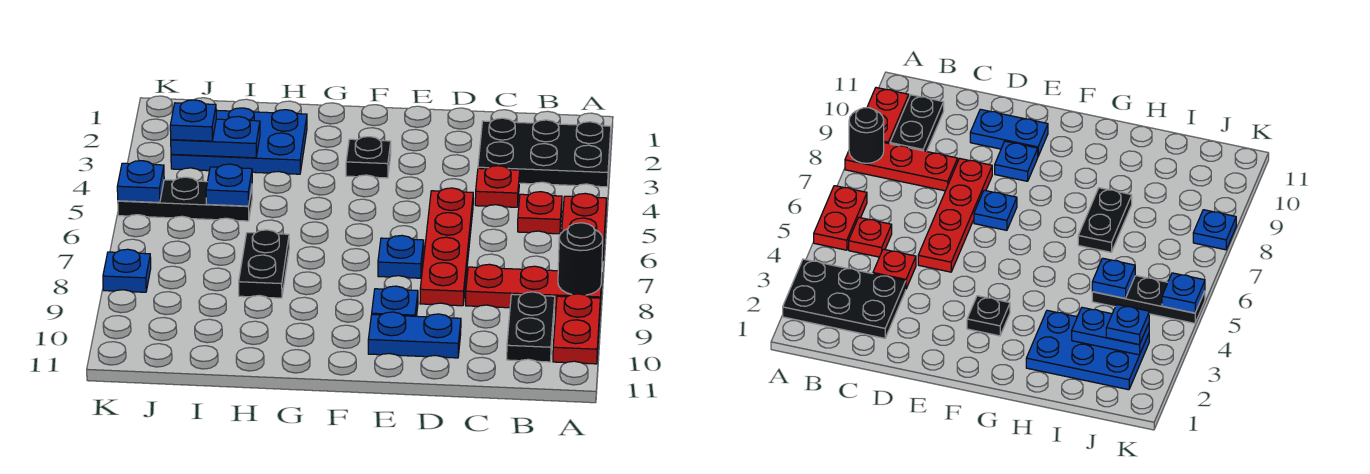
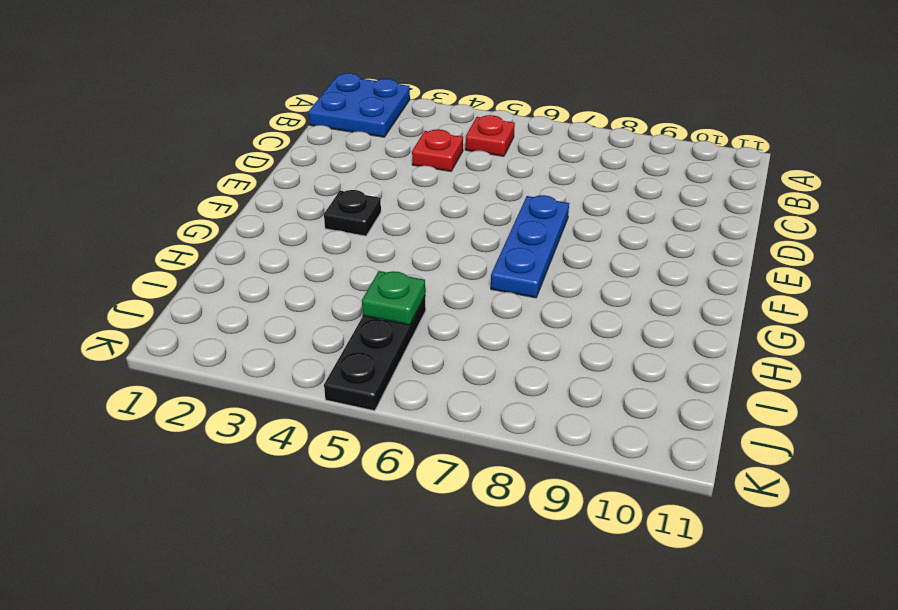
blue plate A1:B2 level 1 -> black plate A2:C3 level 1
blue plate E7:G7 level 1 -> blue plate E7 level 1
green plate I5 level 2 -> blue plate I5 level 2
none -> red plate A5:A6 level 1
none -> red plate A8:C8 level 1
none -> red plate A9:A10 level 1

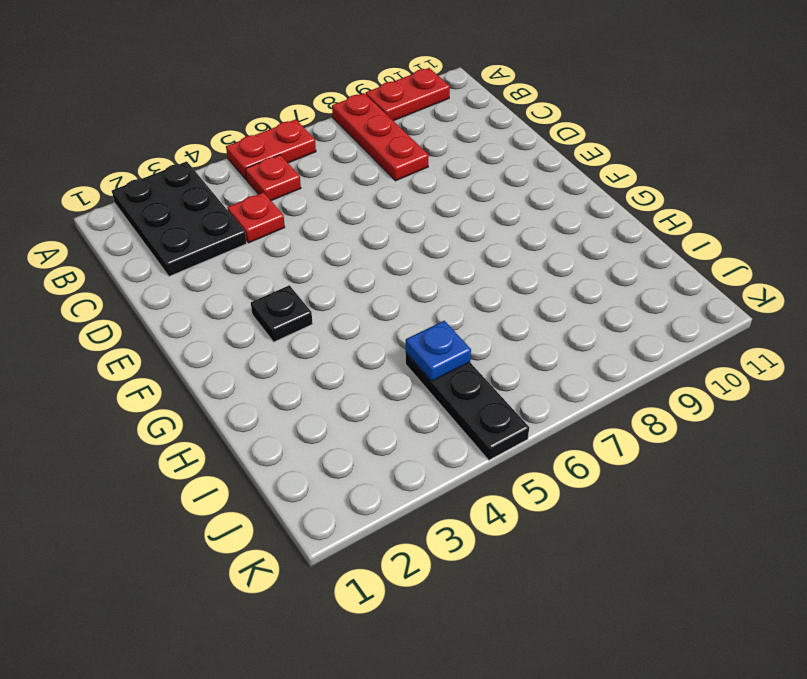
none -> black plate B9:B10 level 1
none -> red plate D5:D8 level 1
none -> blue plate D10:E10 level 1

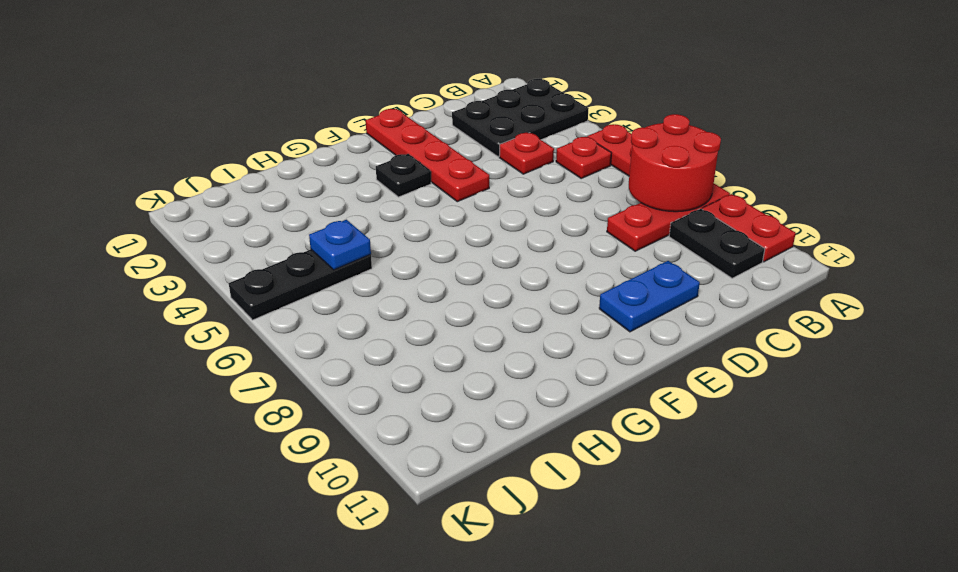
red round brick A7:B8 level 2 -> black round brick A8 level 2
red plate E1:E4 level 1 -> red plate D5:D8 level 1
none -> blue plate E7 level 1
none -> blue plate E9 level 1
none -> blue plate H2:J3 level 1

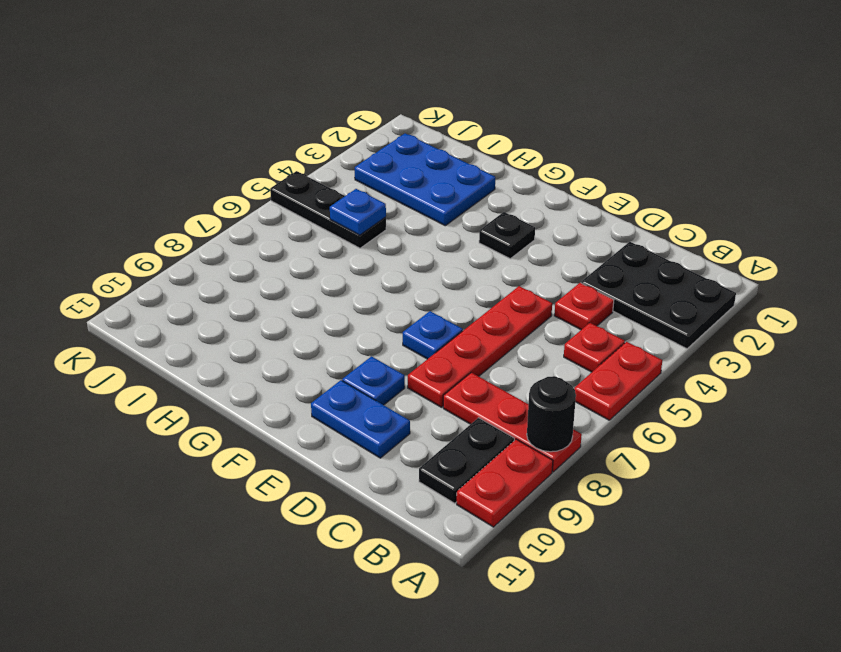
none -> black plate H7:H8 level 1
none -> blue plate K8 level 1
none -> blue plate I3:J3 level 2

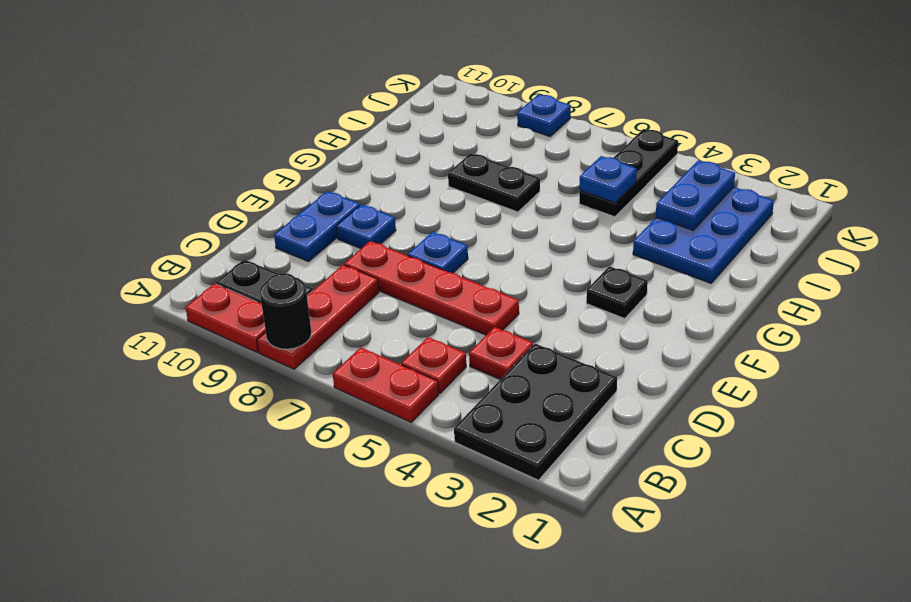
none -> blue plate K5 level 2
none -> blue plate J3 level 3

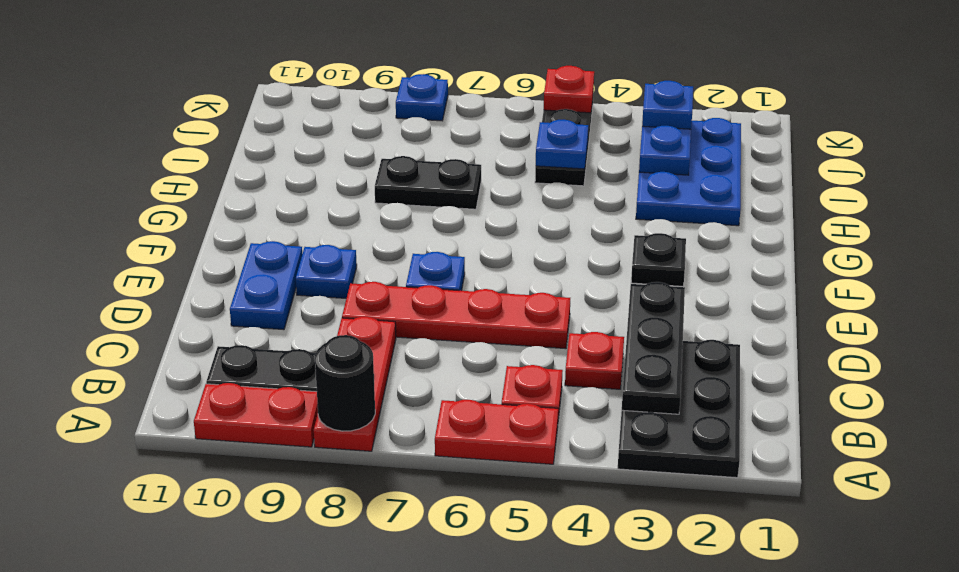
black plate B3:D3 level 2 -> none
red plate K5 level 2 -> blue plate K5 level 2

